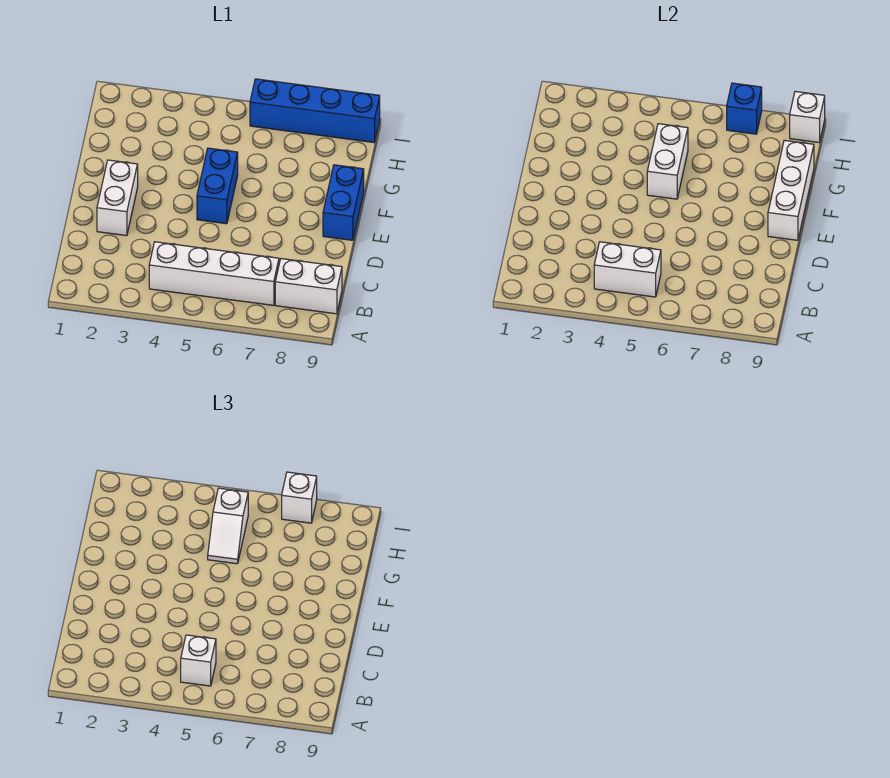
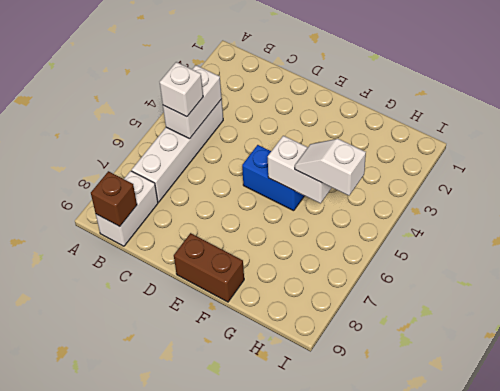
brown brick B9 level 2 -> none
brown brick E9:F9 level 1 -> blue brick E9:F9 level 1
none -> white brick D2:E2 level 1
none -> blue brick I6:I9 level 1
none -> white brick E9:G9 level 2

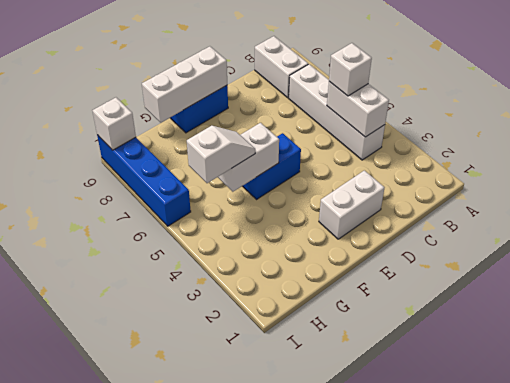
none -> blue brick I7 level 2
none -> white brick I7 level 3

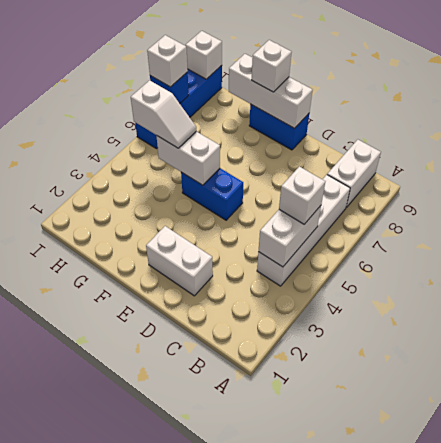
white brick F9 level 3 -> none

